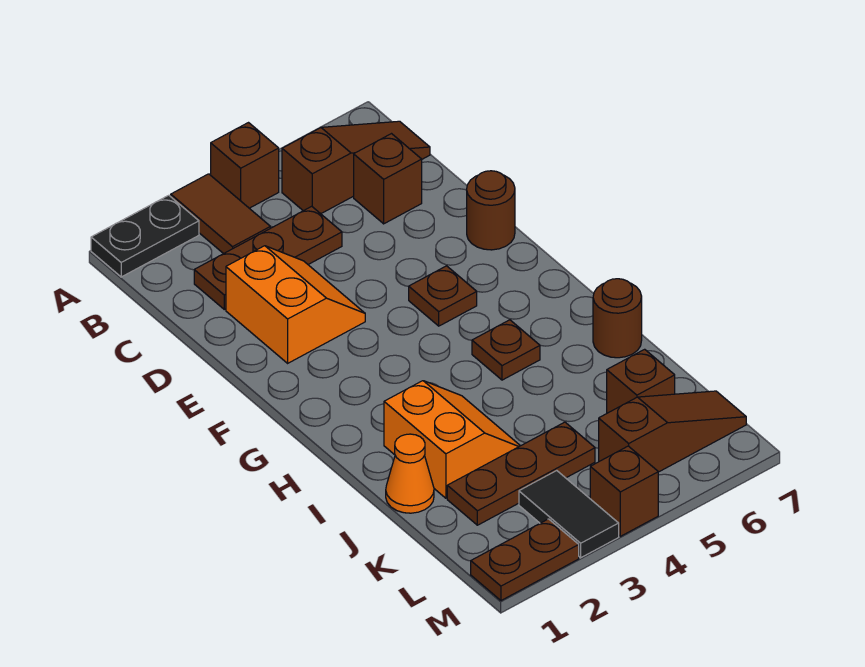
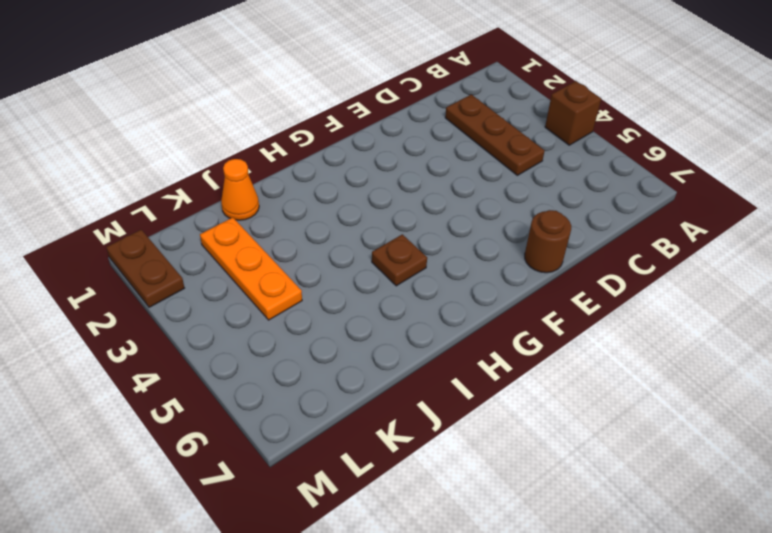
orange plate K2:K4 level 1 -> brown plate K2:K4 level 1
none -> black plate A1:A2 level 1
none -> brown tile A3:B3 level 1
none -> brown slope B5:B7 level 1 top 5

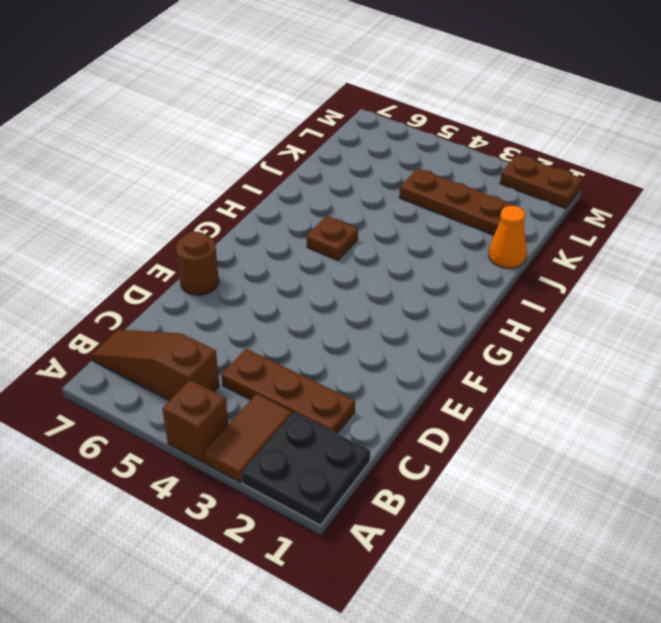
black plate A1:B2 level 1 -> black plate A1:A2 level 1
none -> brown brick C6 level 1
none -> orange slope D2:E3 level 1 top 2
none -> brown plate F5 level 1

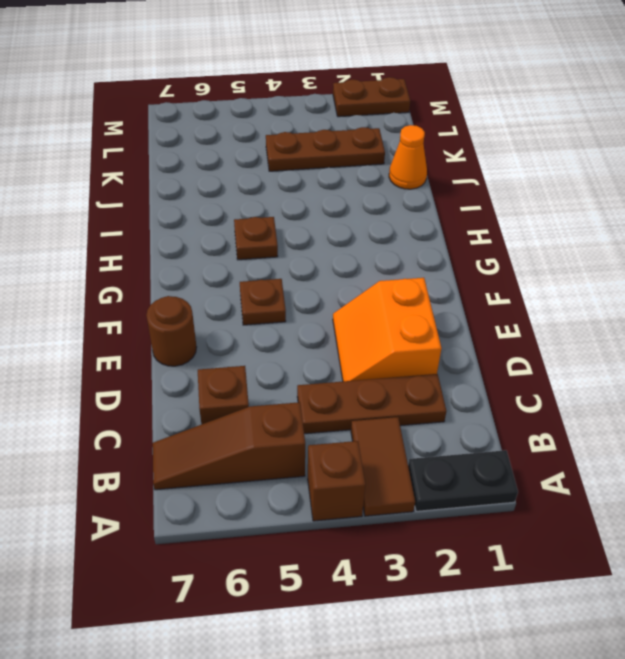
none -> orange slope I2:J3 level 1 top 2
none -> brown round brick I7 level 1
none -> brown brick K6 level 1

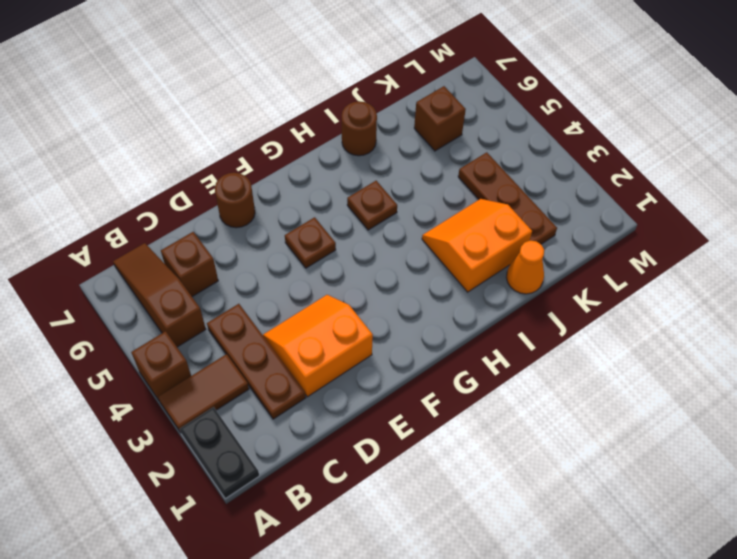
none -> black tile L3:M3 level 1
none -> brown slope L5:L7 level 1 top 5
none -> brown plate M1:M2 level 1

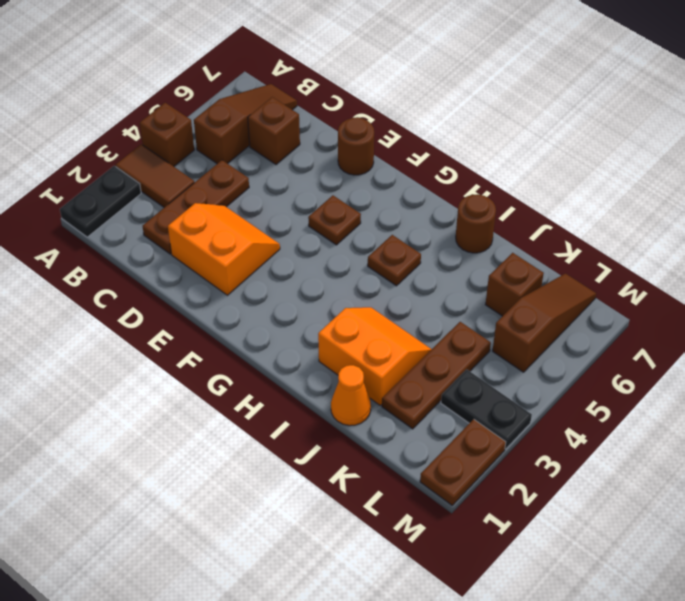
black plate L3:M3 level 1 -> black tile L3:M3 level 1
none -> brown brick M4 level 1

